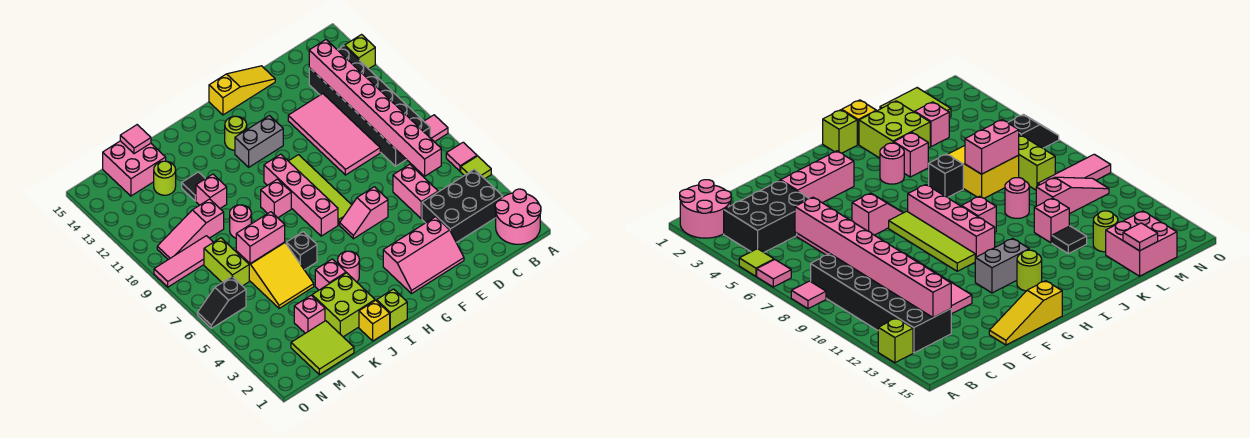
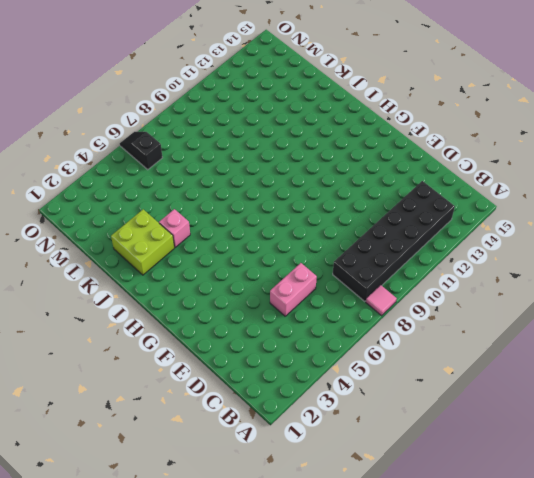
none -> pink round brick A1:B2 level 1
none -> lime tile A5 level 1
none -> pink tile A6 level 1
none -> lime brick A13 level 1

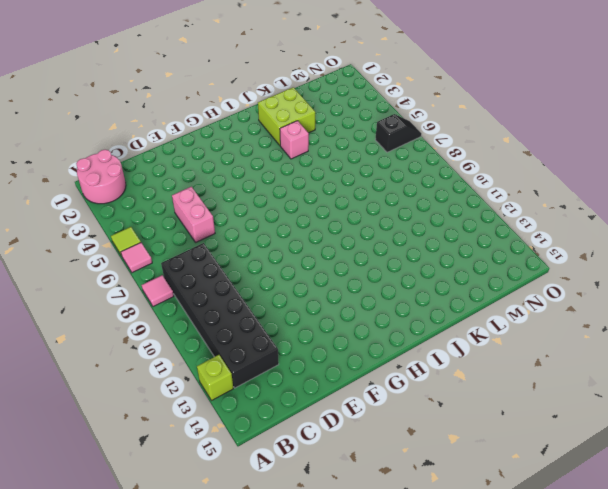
none -> black brick B3:D4 level 1
none -> pink tile D9:E12 level 1
none -> pink slope E2:G3 level 1 top 3
none -> yellow slope E15:G15 level 1 top G

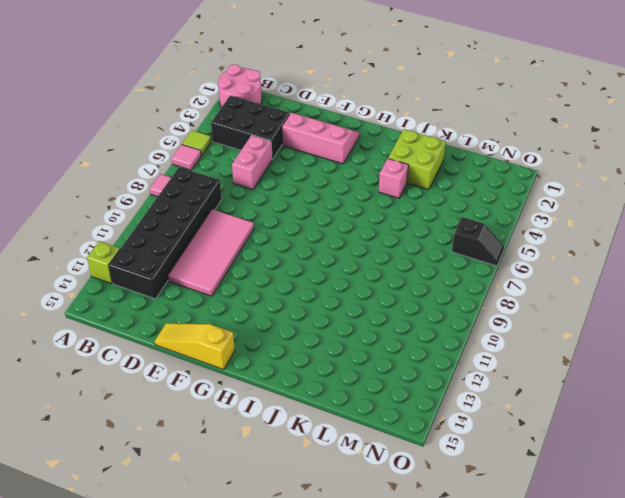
none -> pink slope F6:G6 level 1 top F
none -> lime tile G7:G10 level 1
none -> grey brick G12:H12 level 1
none -> pink brick H7:H10 level 1

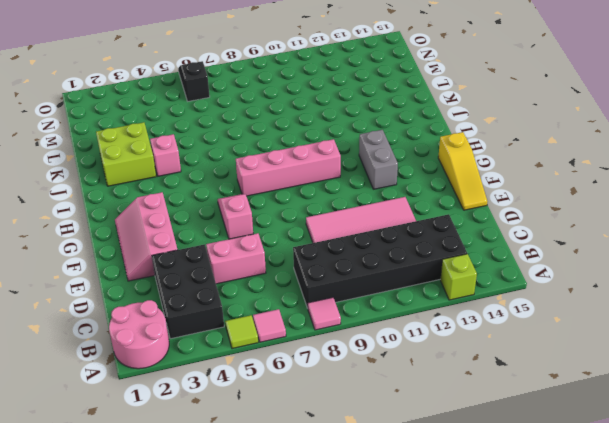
none -> lime tile G7:G10 level 1
none -> lime round brick H13 level 1
none -> lime brick I1 level 1
none -> pink round brick I4 level 1

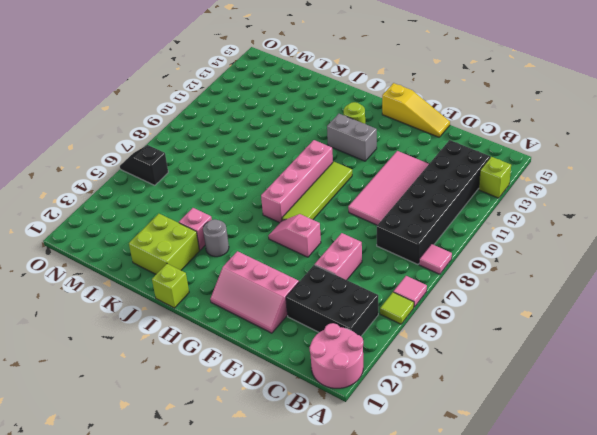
grey round brick I4 level 1 -> pink round brick I4 level 1
none -> pink brick I9 level 1
none -> yellow brick J1 level 1
none -> black brick J6 level 1
none -> yellow slope K5:L7 level 1 top 7

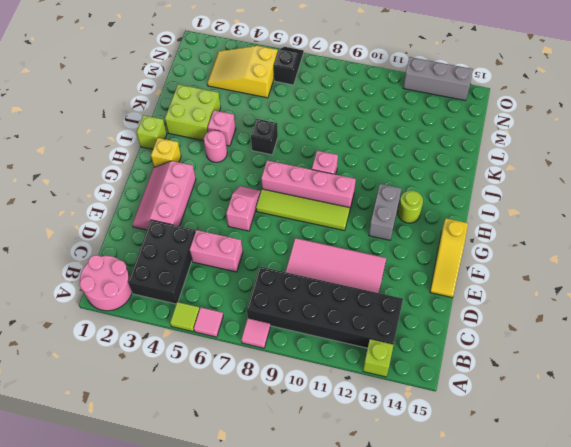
yellow brick H2 level 1 -> yellow brick J1 level 1
yellow slope M3:N5 level 1 top 5 -> yellow slope K5:L7 level 1 top 7
grey brick O12:O14 level 1 -> none
none -> pink round brick K9 level 1
none -> pink brick K11 level 1
none -> black tile K12 level 1
none -> lime tile L1:M2 level 1

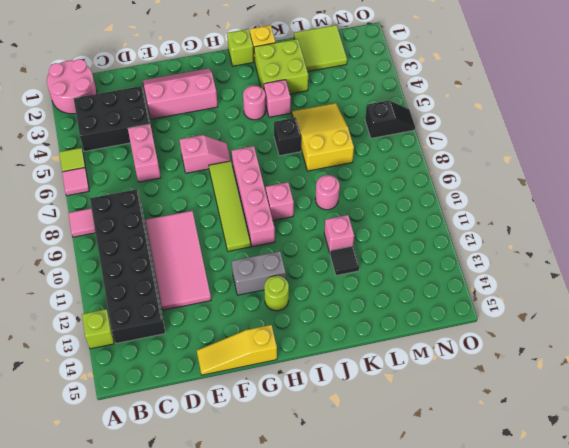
none -> pink brick L3 level 1
none -> pink slope L10:N10 level 1 top L
none -> lime round brick L13 level 1
none -> pink brick L14:M15 level 1

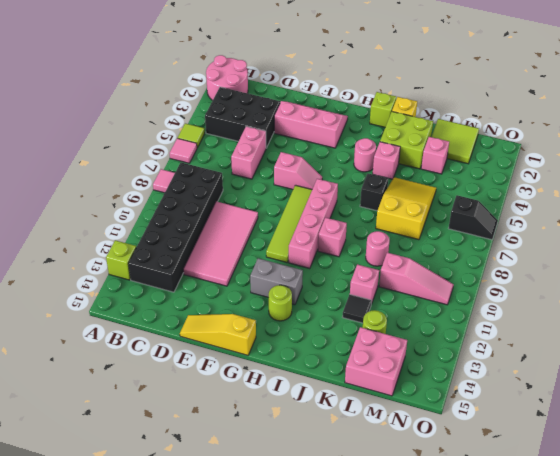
none -> lime brick M7:M8 level 1
none -> pink tile M9:O9 level 1
none -> pink brick C6:C13 level 2
none -> pink brick K7:L7 level 2

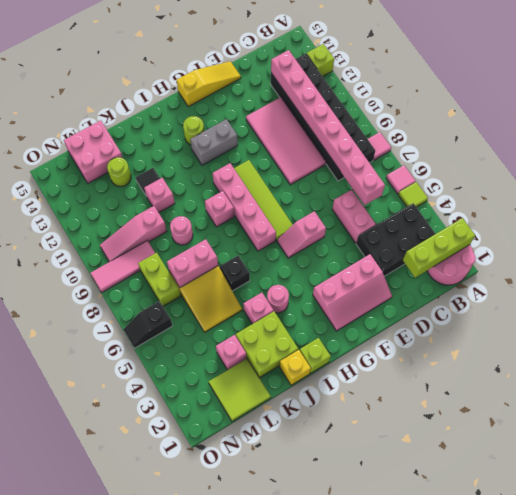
lime brick A2:C2 level 2 -> none
none -> pink tile L15 level 2

